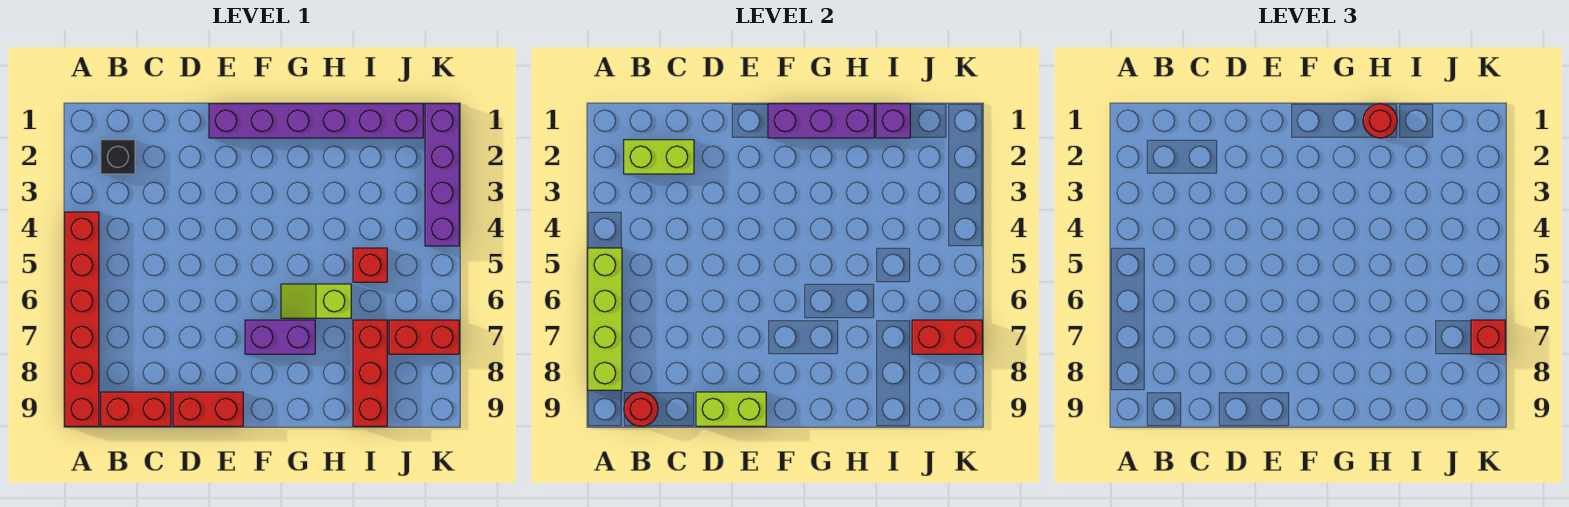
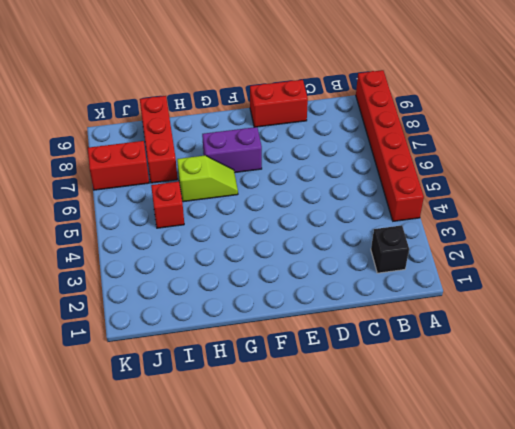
none -> red brick B9:C9 level 1
none -> purple brick E1:J1 level 1
none -> purple brick K1:K4 level 1

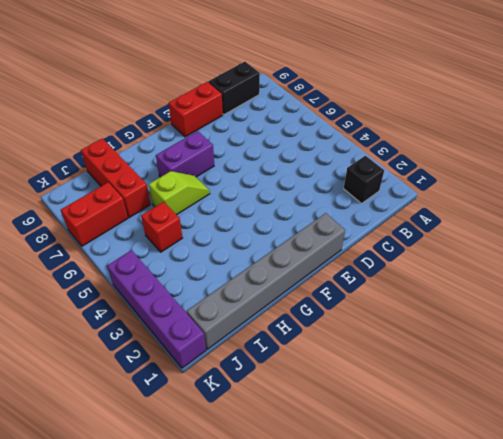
black brick B9:C9 level 1 -> red brick B9:C9 level 1
grey brick E1:J1 level 1 -> purple brick E1:J1 level 1
none -> red brick A4:A9 level 1
none -> lime brick A5:A8 level 2
none -> lime brick B2:C2 level 2

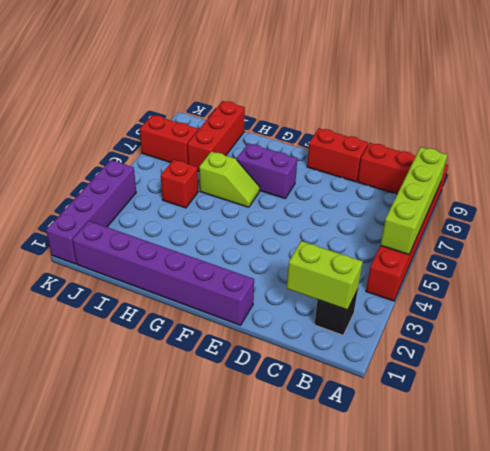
none -> red round brick B9 level 2
none -> lime brick D9:E9 level 2
none -> purple brick F1:H1 level 2

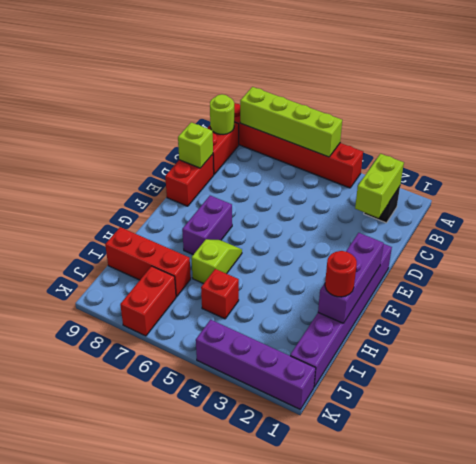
lime round brick B9 level 2 -> red round brick B9 level 2
lime brick D9 level 2 -> lime brick D9:E9 level 2
none -> purple brick I1 level 2
none -> red brick J7:K7 level 2
none -> red brick K7 level 3

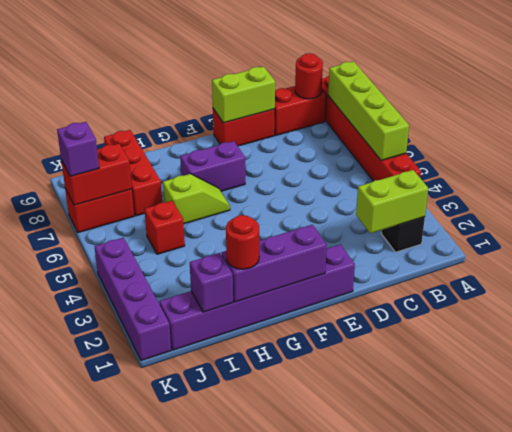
purple brick K7 level 3 -> red brick K7 level 3

